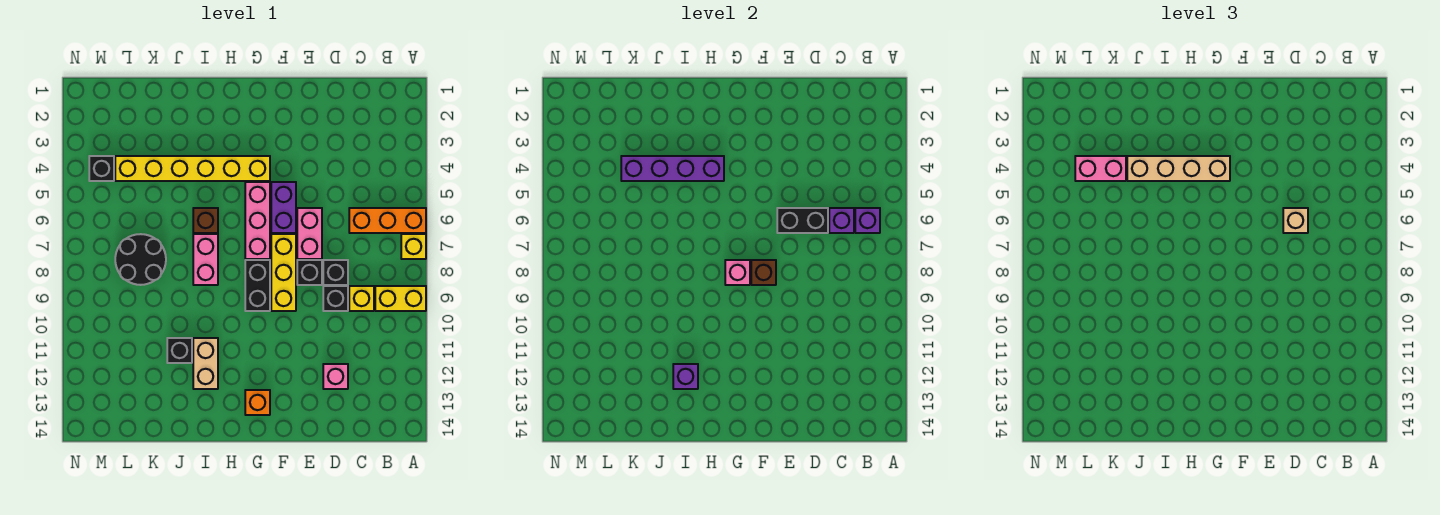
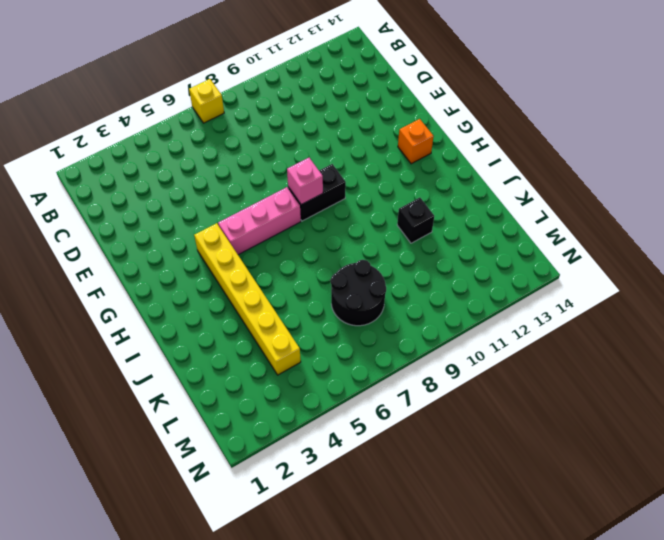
none -> orange brick A6:C6 level 1
none -> yellow brick A9:B9 level 1
none -> yellow brick C9 level 1
none -> black brick D8 level 1

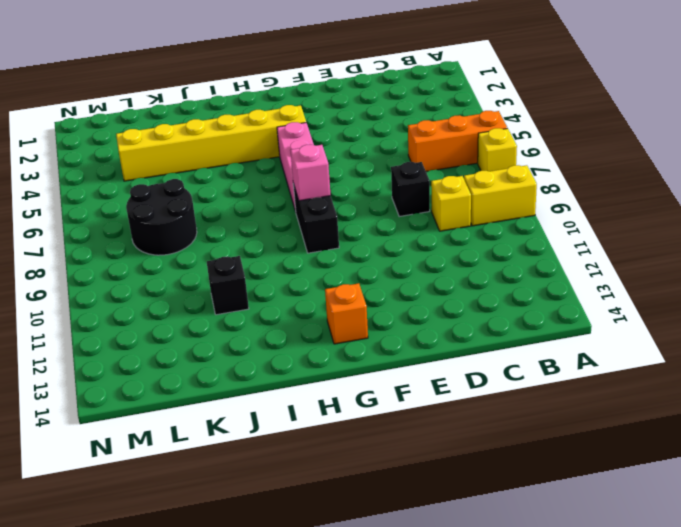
none -> black brick D9 level 1
none -> pink brick D12 level 1
none -> pink brick E6:E7 level 1
none -> black brick E8 level 1

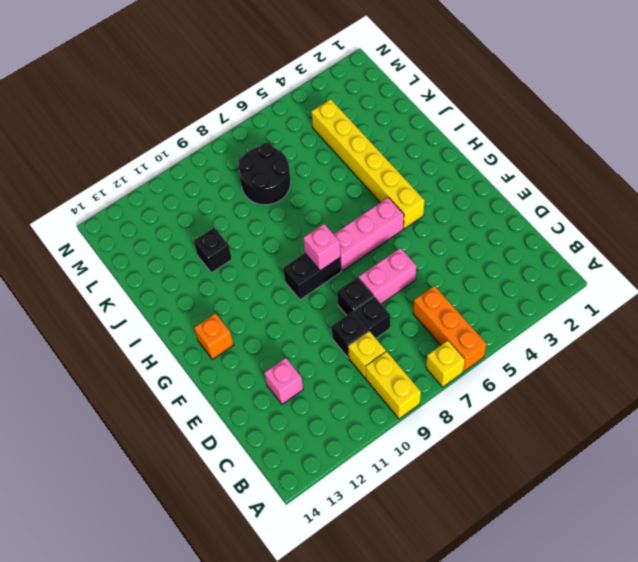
none -> purple brick F5:F6 level 1
none -> yellow brick F7:F9 level 1
none -> brown brick I6 level 1
none -> pink brick I7:I8 level 1

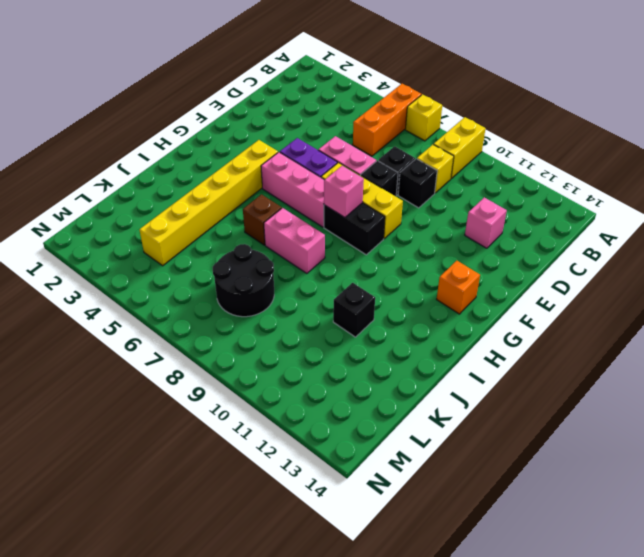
none -> tan brick I11:I12 level 1
none -> black brick M4 level 1
none -> purple brick B6 level 2
none -> purple brick C6 level 2

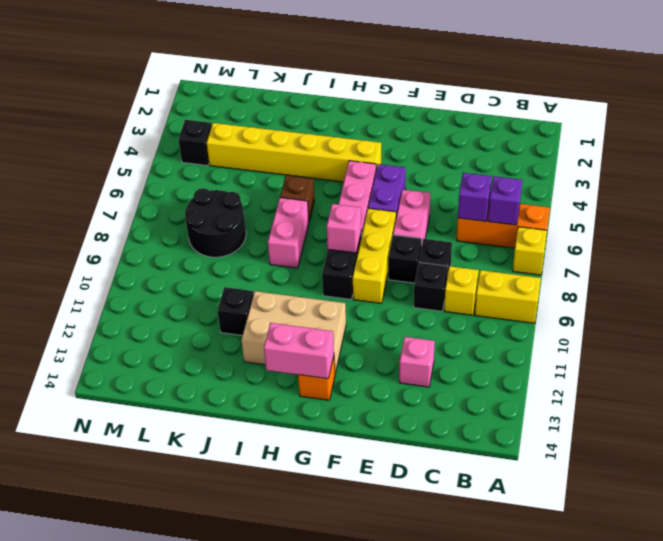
tan brick G11:I12 level 1 -> tan brick I11:I12 level 1
pink brick G13:H13 level 2 -> pink brick K4:L4 level 3
none -> black brick D6:E6 level 2
none -> brown brick F8 level 2
none -> purple brick H4:K4 level 2
none -> purple brick I12 level 2

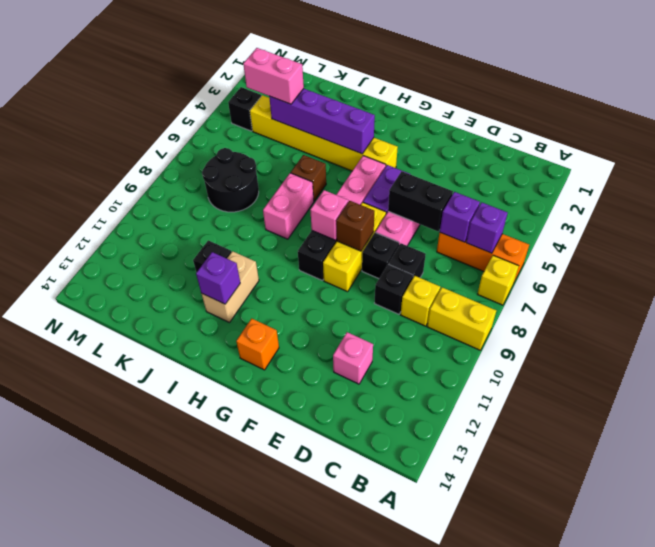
none -> tan brick D6 level 3
none -> tan brick G4:J4 level 3

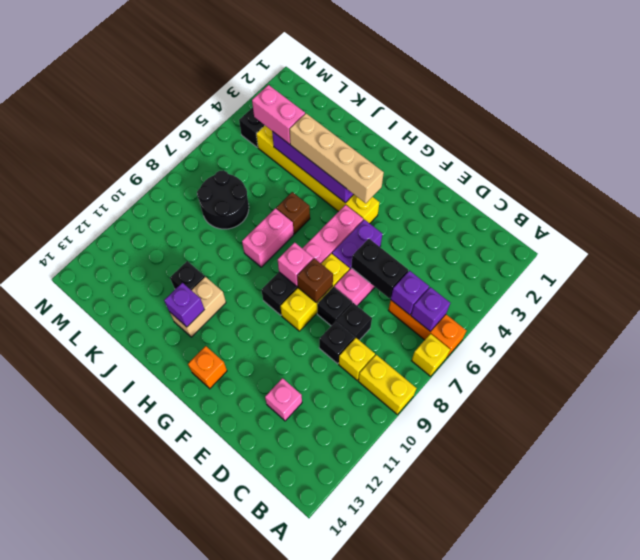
none -> tan brick D6 level 3

